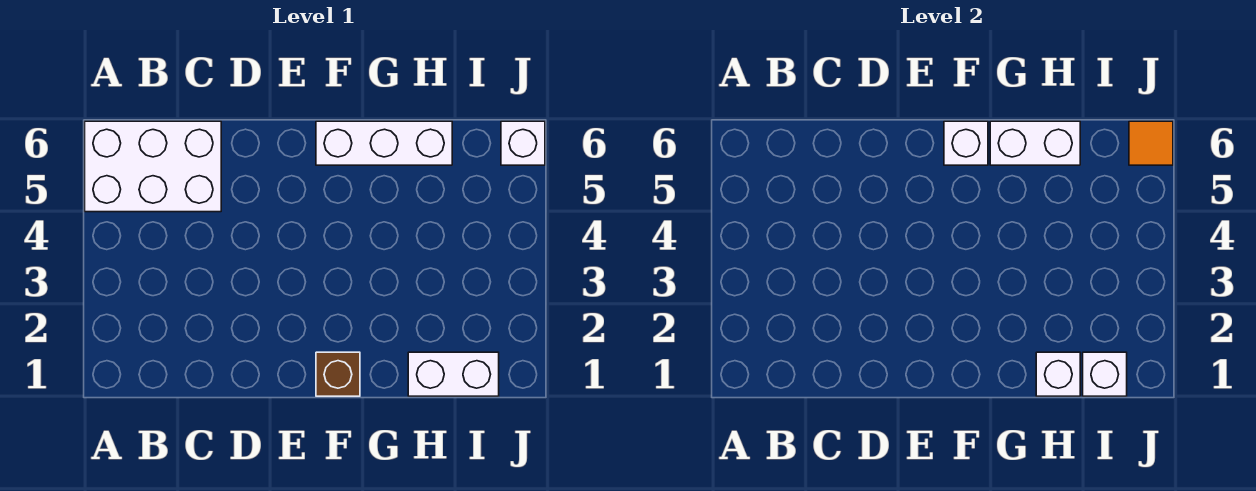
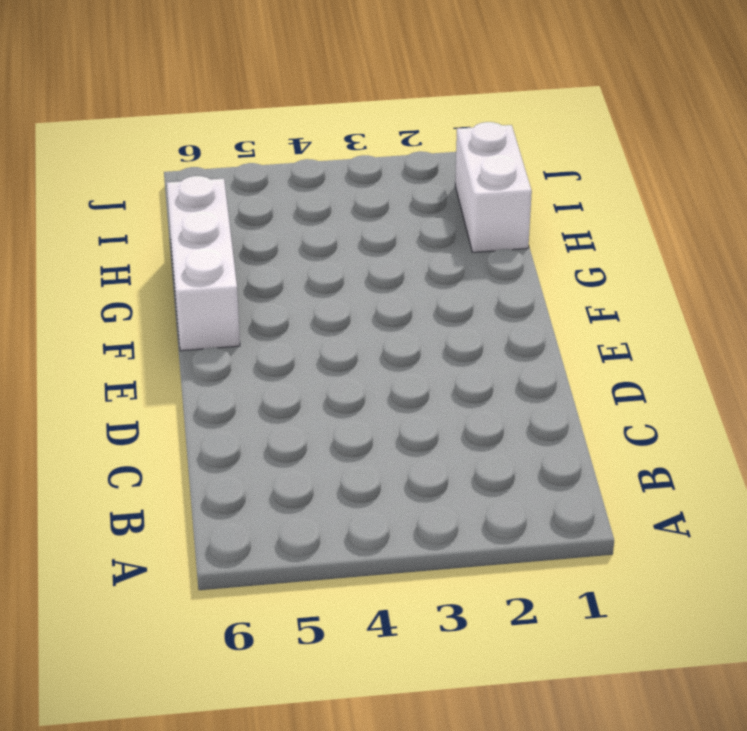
none -> white brick A5:C6 level 1
none -> brown brick F1 level 1

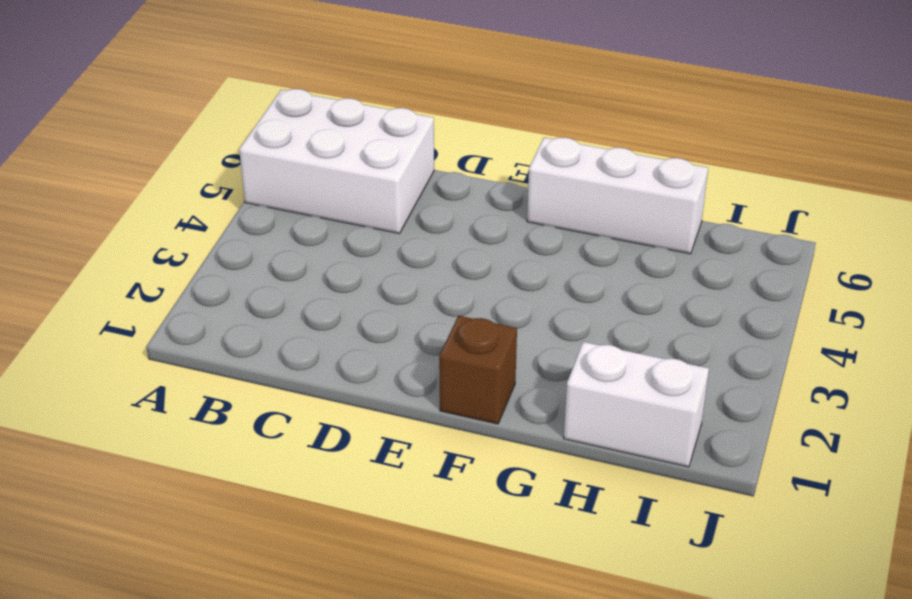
none -> white brick J6 level 1
none -> white brick F6 level 2

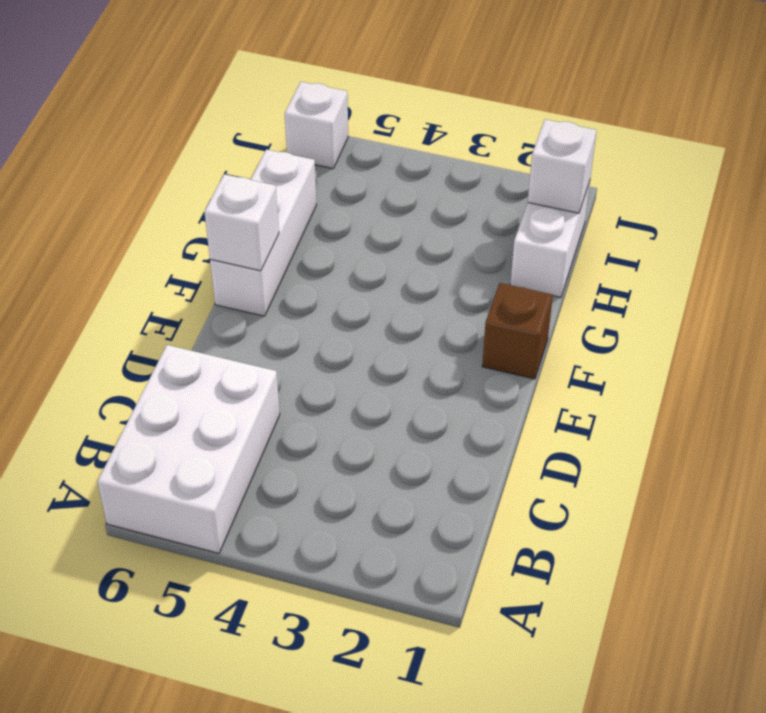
none -> white brick G6:H6 level 2
none -> white brick H1 level 2

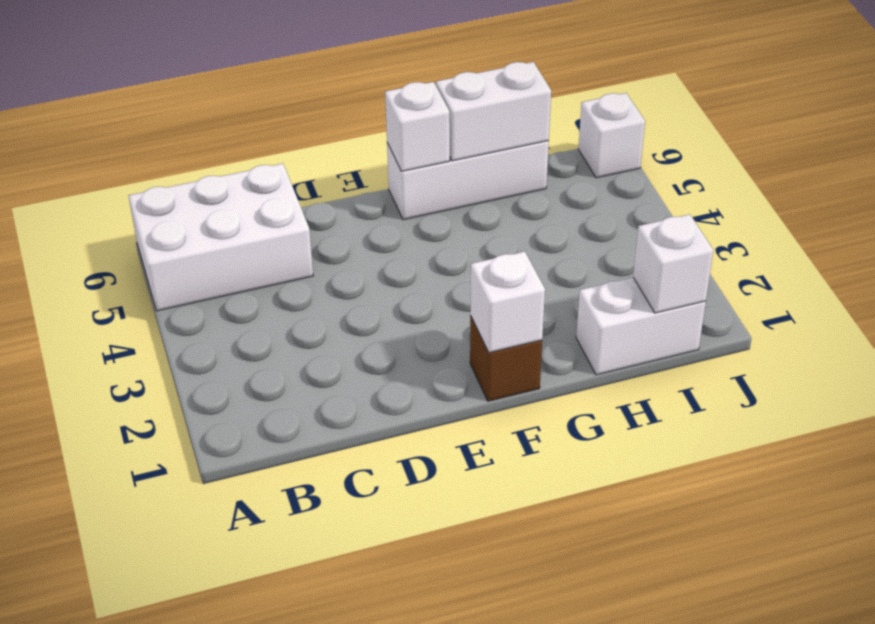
white brick F1 level 2 -> white brick H1 level 2
none -> orange tile J6 level 2

